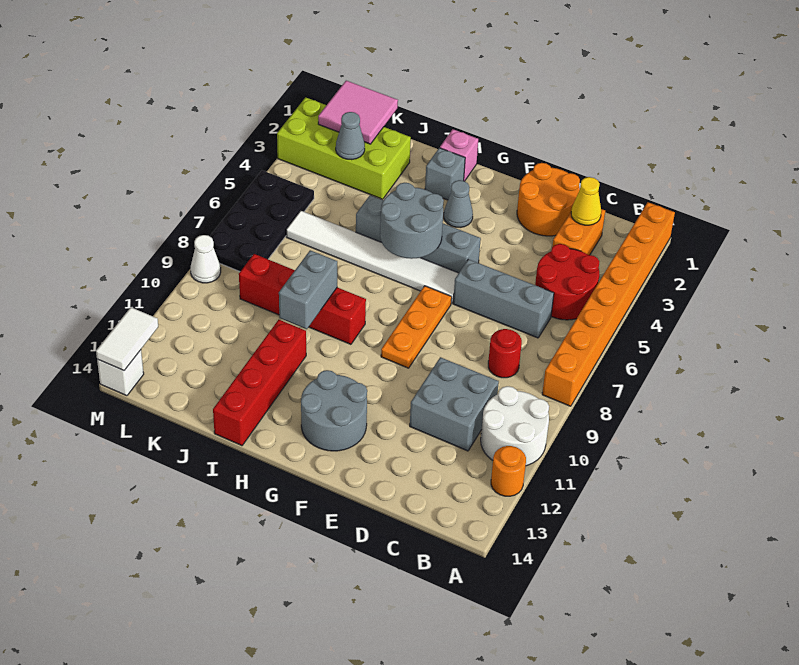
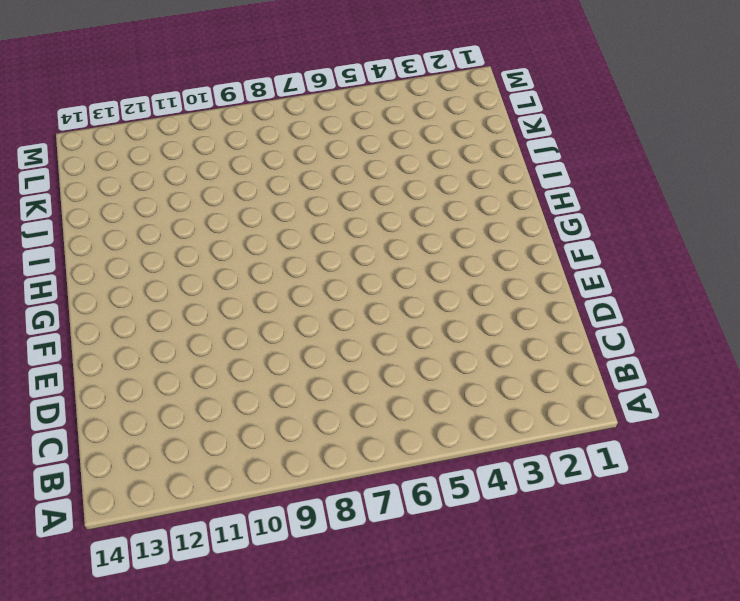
none -> orange brick A1:A8 level 1
none -> white round brick A10:B11 level 1
none -> orange round brick A12 level 1

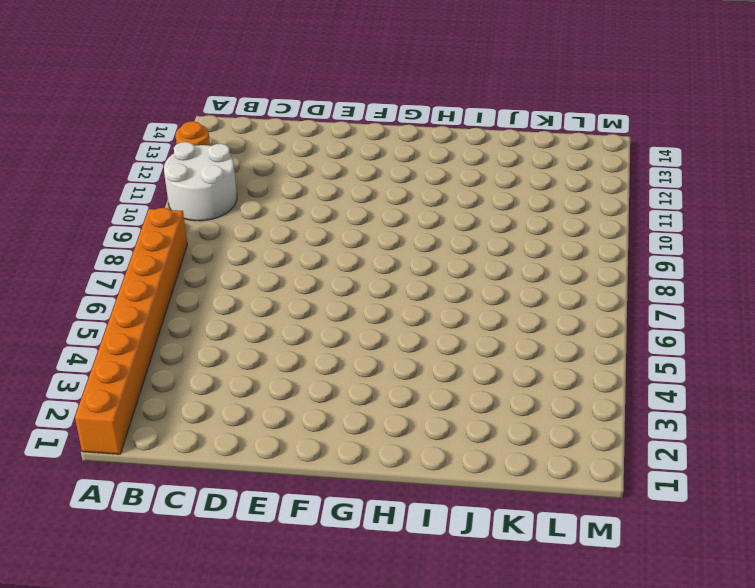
none -> red round brick B4:C5 level 1
none -> orange brick C2:C3 level 1
none -> grey brick C6:E6 level 1

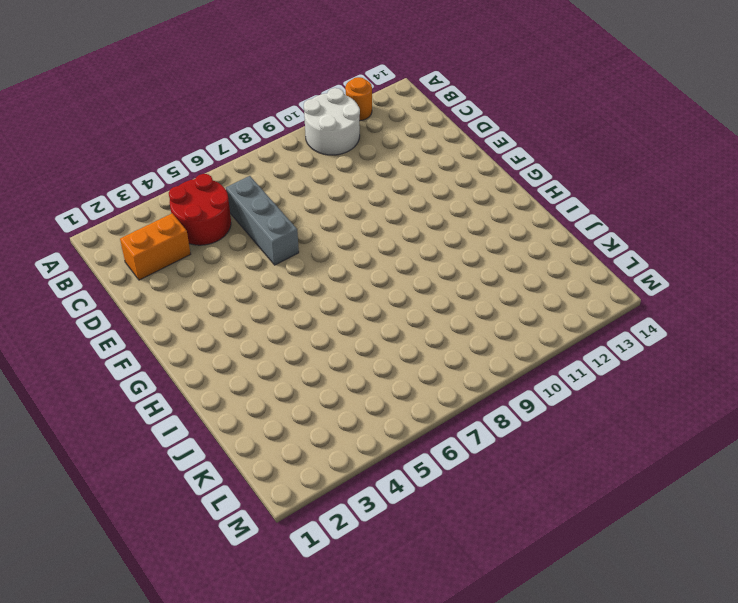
none -> orange brick A1:A8 level 1
none -> red round brick C8 level 1
none -> grey brick C10:D11 level 1

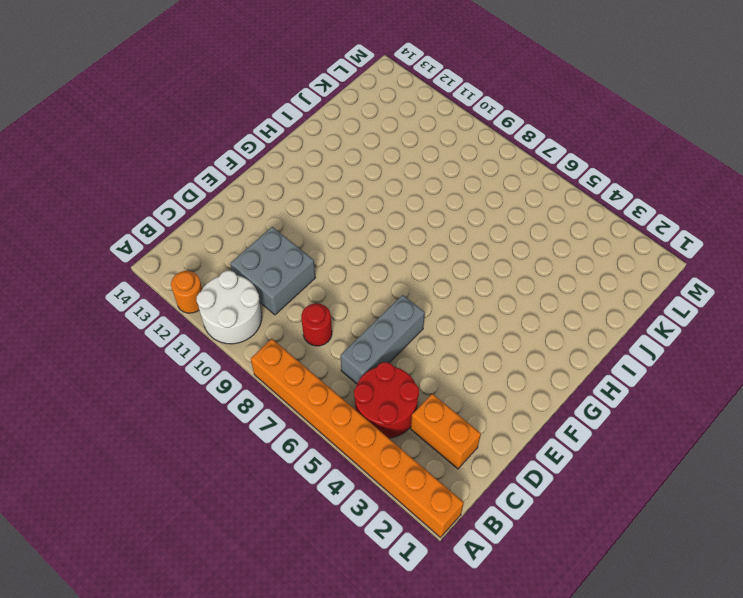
none -> orange round brick D1:E2 level 1
none -> grey brick F5:I5 level 1
none -> white tile F6:K6 level 1

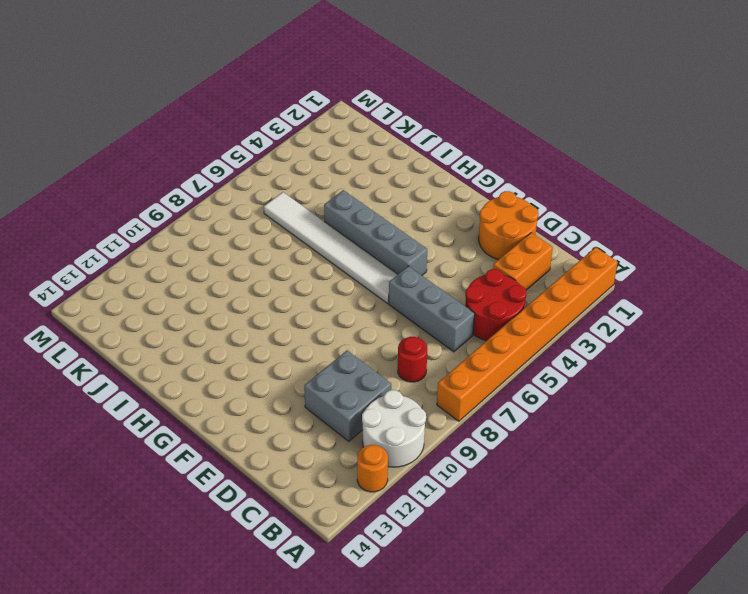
none -> orange plate F7:F9 level 1
none -> grey round brick F12:G13 level 1
none -> grey cone G3 level 1

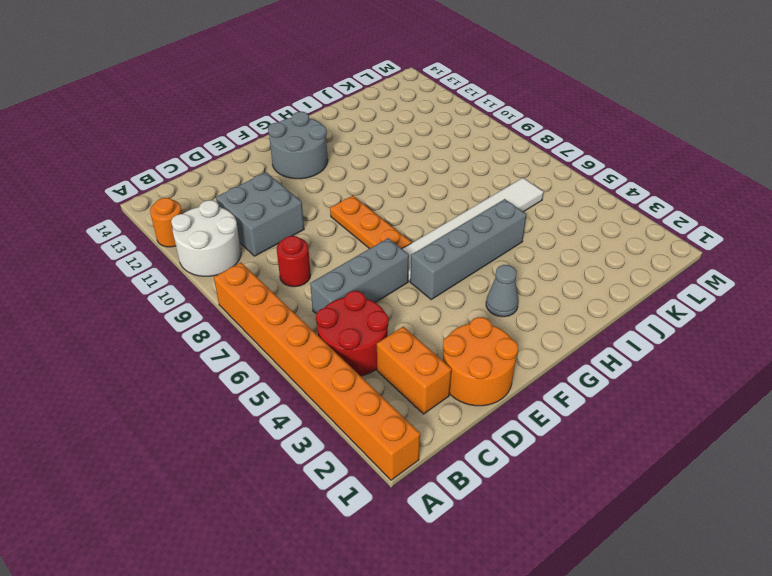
none -> pink brick H1 level 1
none -> grey brick H2 level 1
none -> red brick H9:K9 level 1

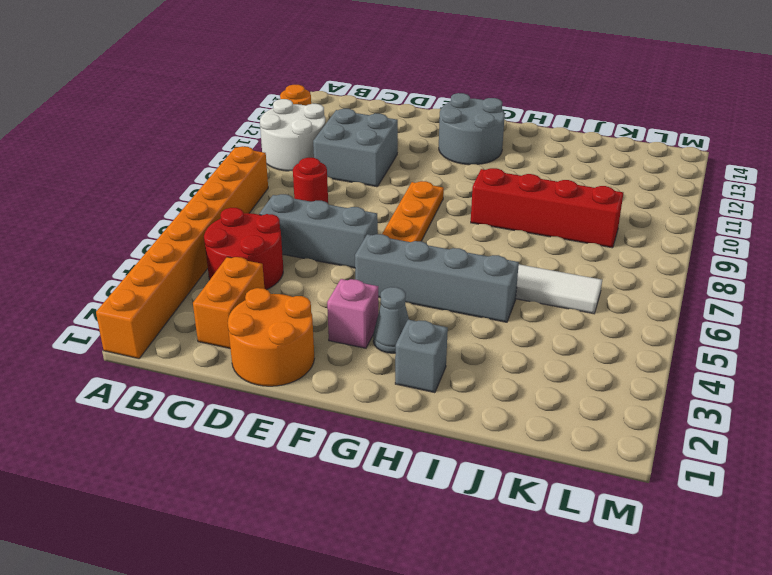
pink brick F3 level 1 -> pink brick H1 level 1
none -> red brick I11:I14 level 1
none -> lime brick J2:M3 level 1
none -> black plate L5:M8 level 1

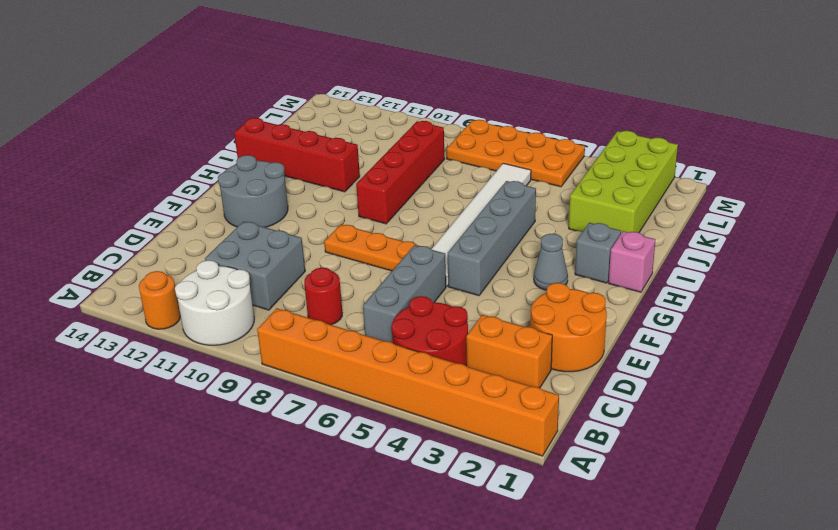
orange plate L5:M8 level 1 -> black plate L5:M8 level 1
none -> white cone M9 level 1
none -> white brick M14 level 1
none -> yellow cone C2 level 2

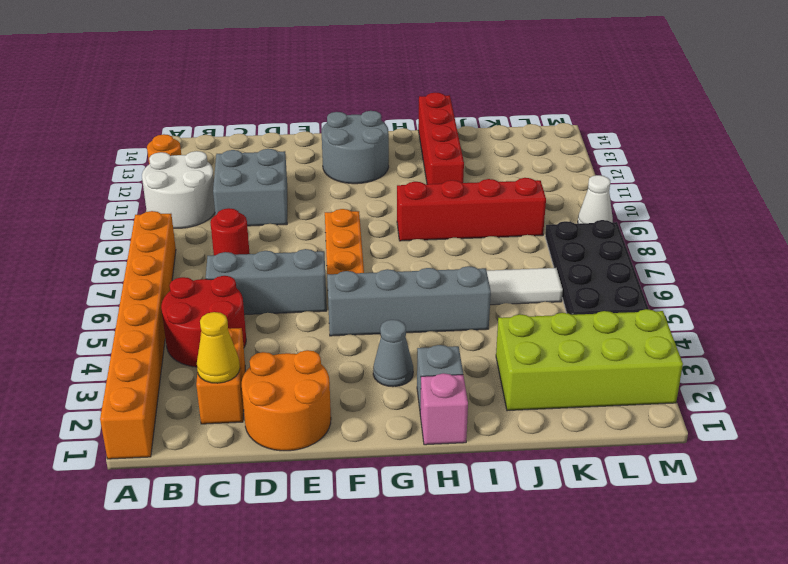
none -> white brick M14 level 1
none -> grey round brick G5:H6 level 2
none -> grey brick I9:I10 level 2

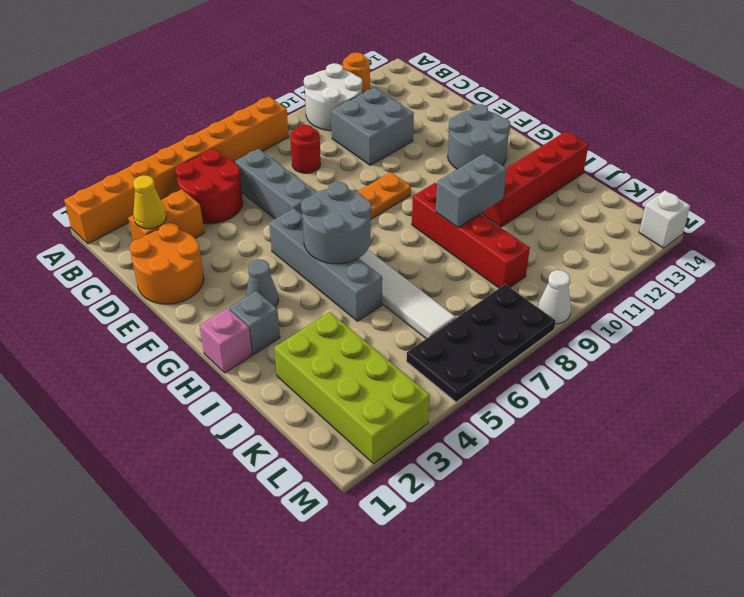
none -> pink tile K1:L2 level 2
none -> grey cone K3 level 2
none -> white tile M13:M14 level 2

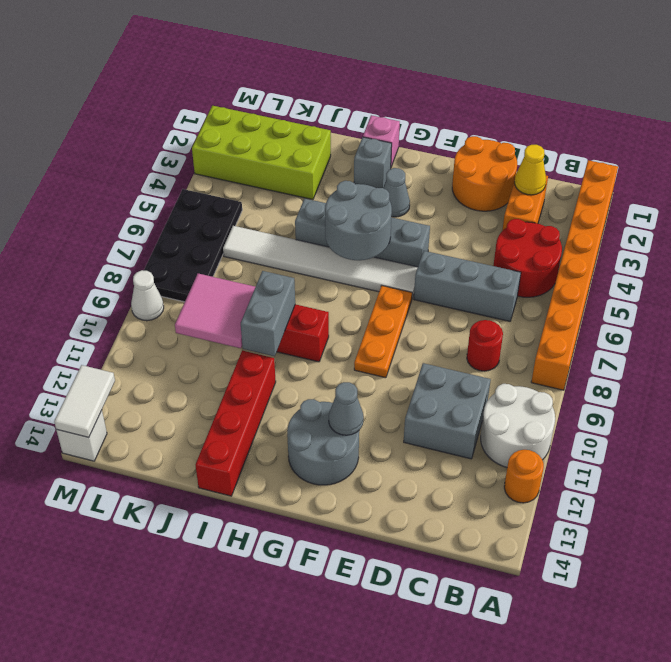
grey cone F12 level 2 -> grey cone K3 level 2
pink tile J9:K10 level 2 -> pink tile K1:L2 level 2

